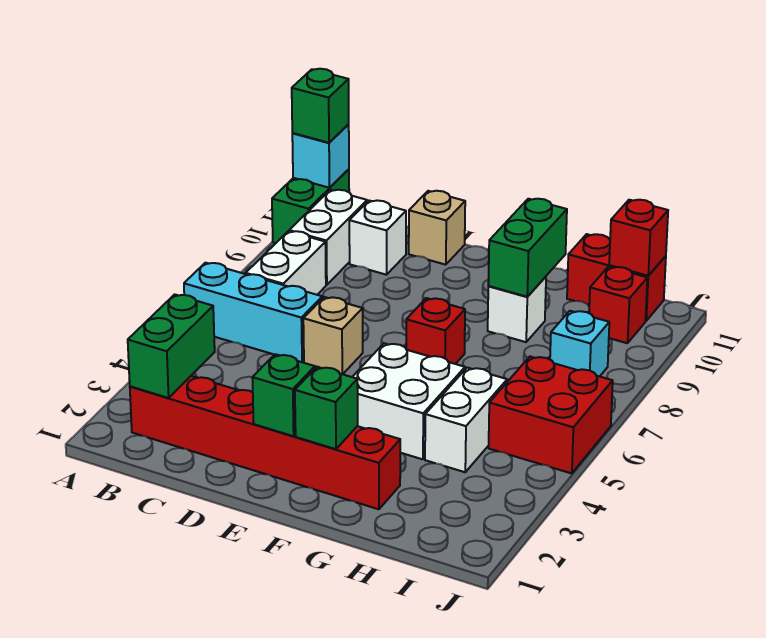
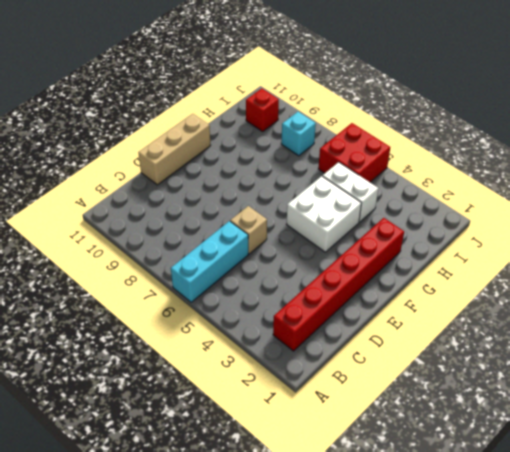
tan brick D11:F11 level 1 -> tan brick D11 level 1
none -> green brick A10:A11 level 1
none -> white brick B7:B8 level 1
none -> white brick B9:B10 level 1

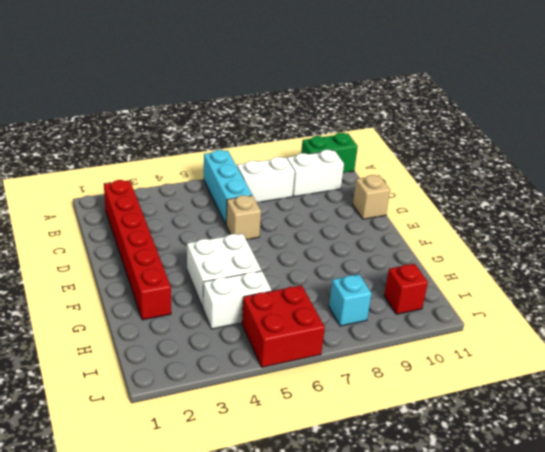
none -> white brick C10 level 1
none -> red brick F7 level 1
none -> white brick G9 level 1

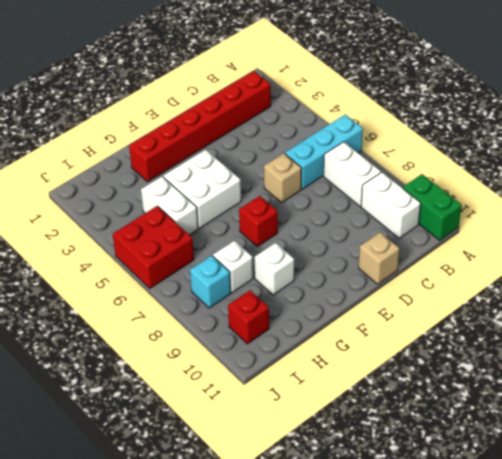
white brick H8 level 1 -> white brick C10 level 1
none -> red brick H11:I11 level 1
none -> cyan brick A11 level 2
none -> green brick B2:B3 level 2

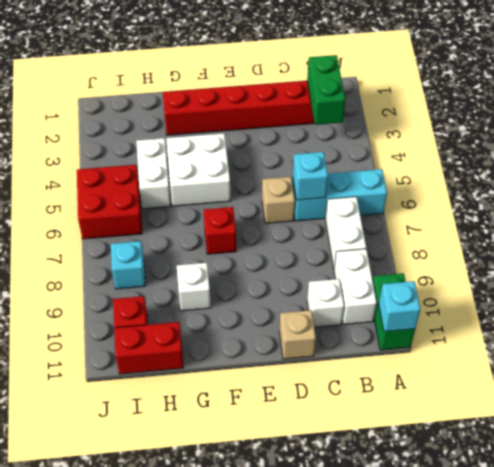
cyan brick C6 level 2 -> none
none -> green brick E2 level 2
none -> green brick F2 level 2
none -> green brick G9:G10 level 2

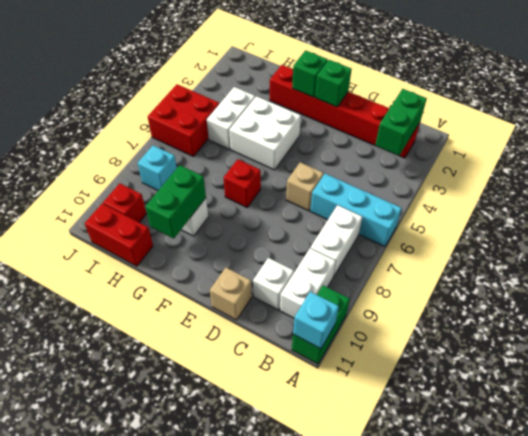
none -> red brick I11 level 2
none -> green brick A11 level 3

